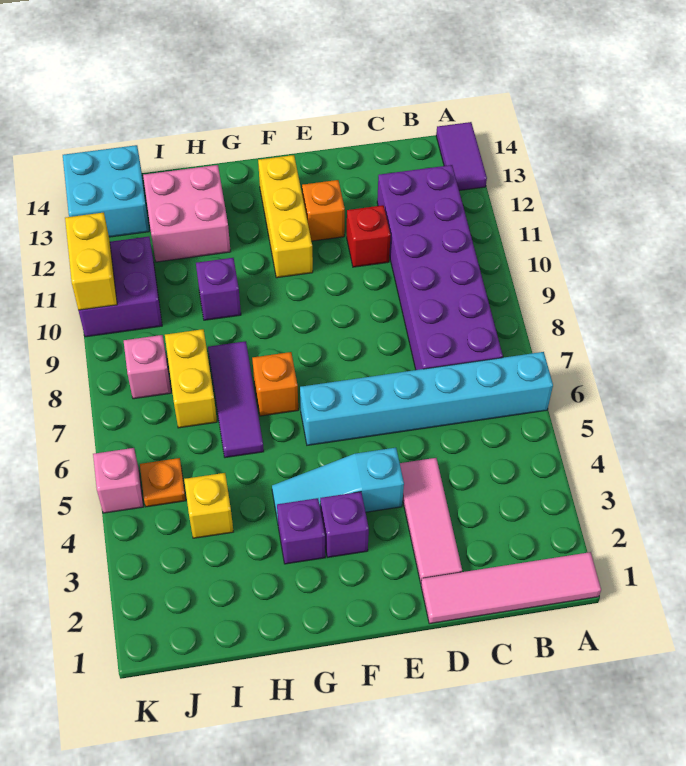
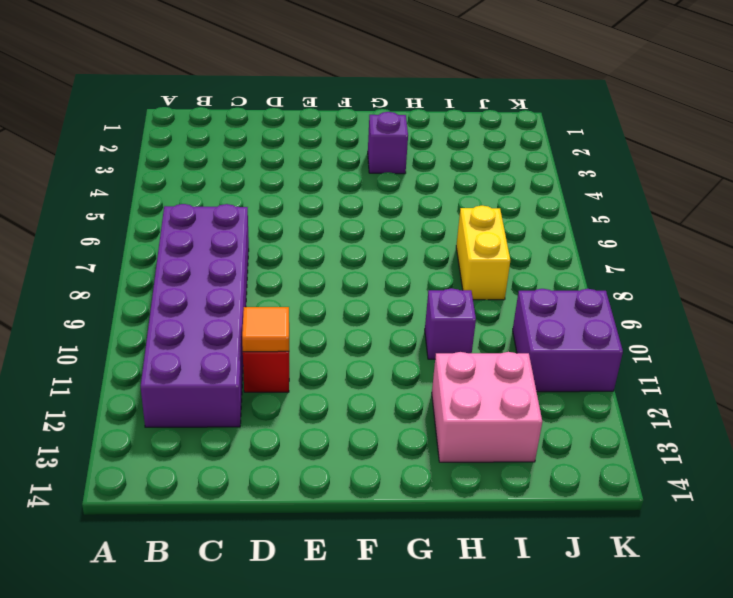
orange tile D11 level 2 -> none
none -> pink tile A1:D1 level 1
none -> cyan brick A6:F6 level 1
none -> purple tile A13:A14 level 1

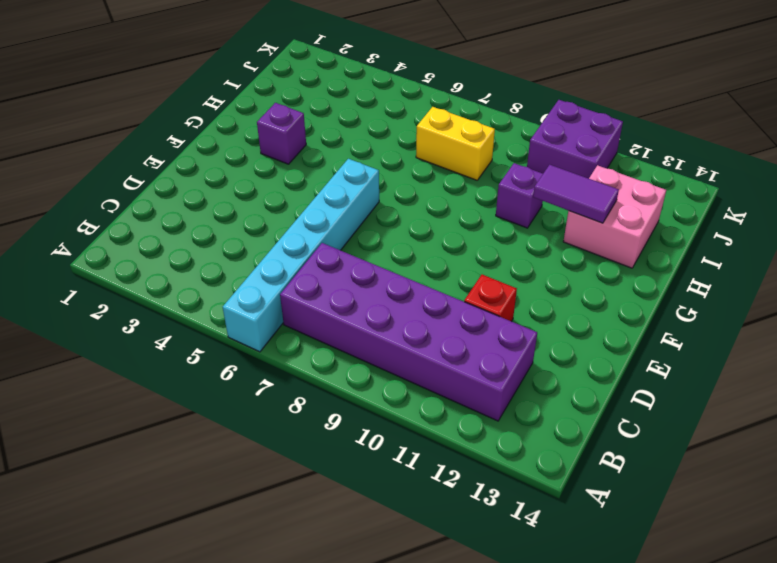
purple tile H11:H12 level 2 -> purple tile A13:A14 level 1
none -> pink tile A1:D1 level 1
none -> pink tile D2:D4 level 1
none -> cyan slope E4:G4 level 1 top E

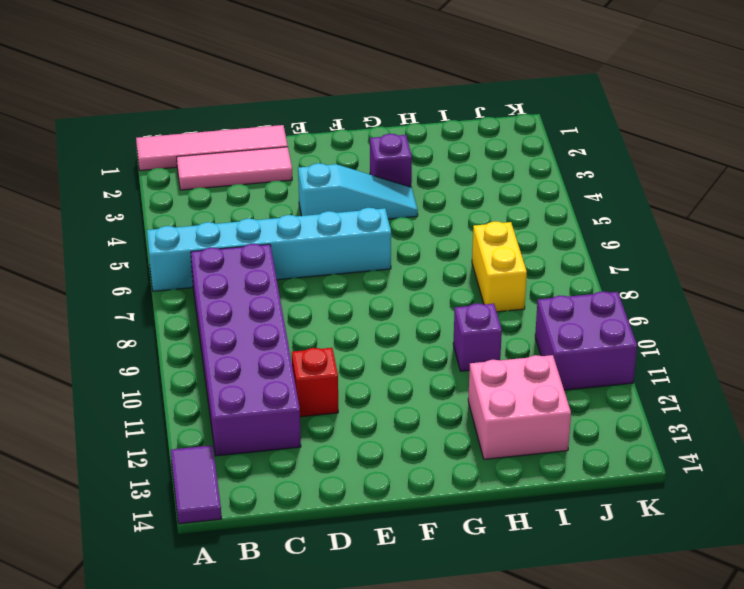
pink tile B2:D2 level 1 -> pink tile D2:D4 level 1
none -> orange brick E12 level 1
none -> purple brick F3 level 1
none -> yellow brick F11:F13 level 1

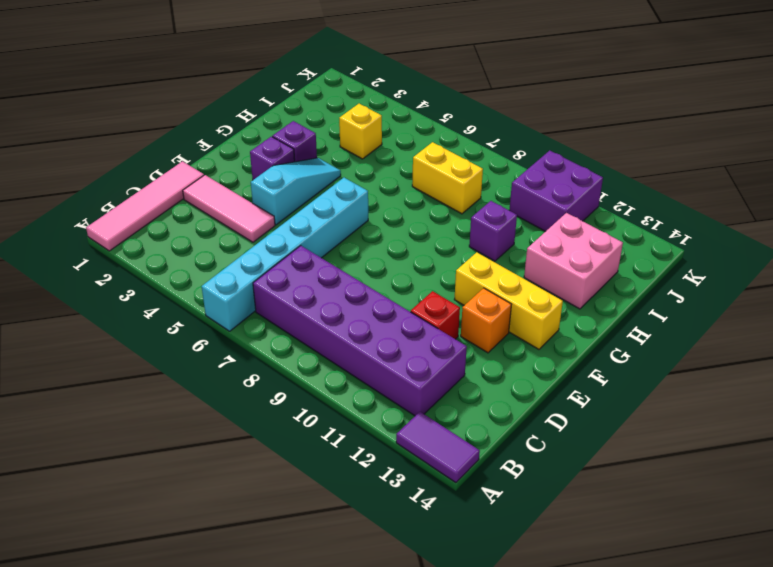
none -> orange brick G7 level 1
none -> purple tile H6:H8 level 1
none -> orange plate J5 level 1

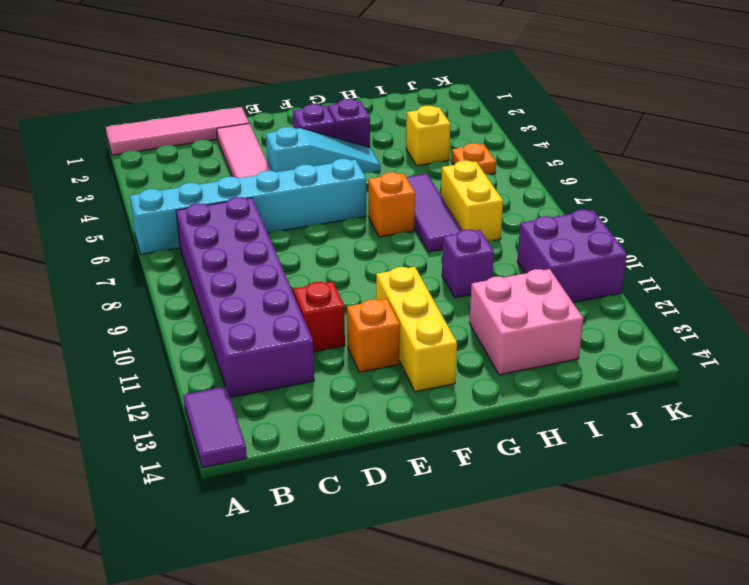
none -> pink brick J8 level 1
none -> cyan brick J13:K14 level 1
none -> pink brick K5 level 1

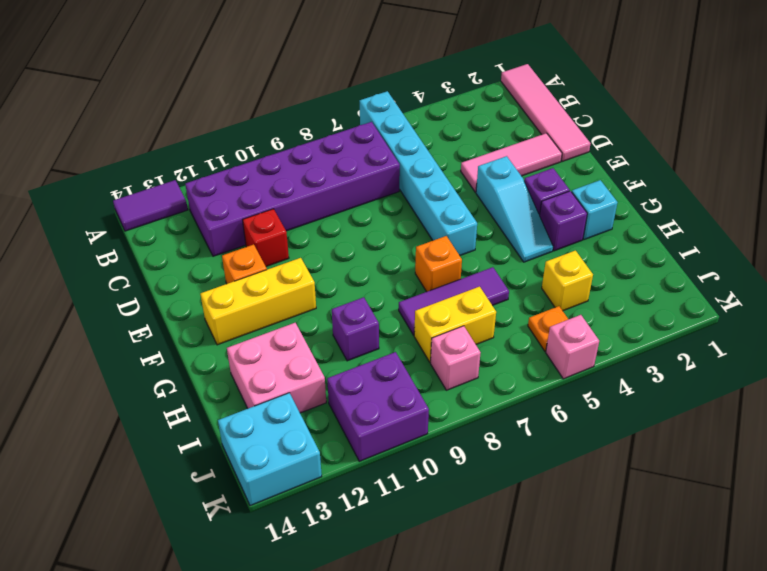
cyan brick G2 level 1 -> none
none -> yellow brick K10:K11 level 2

